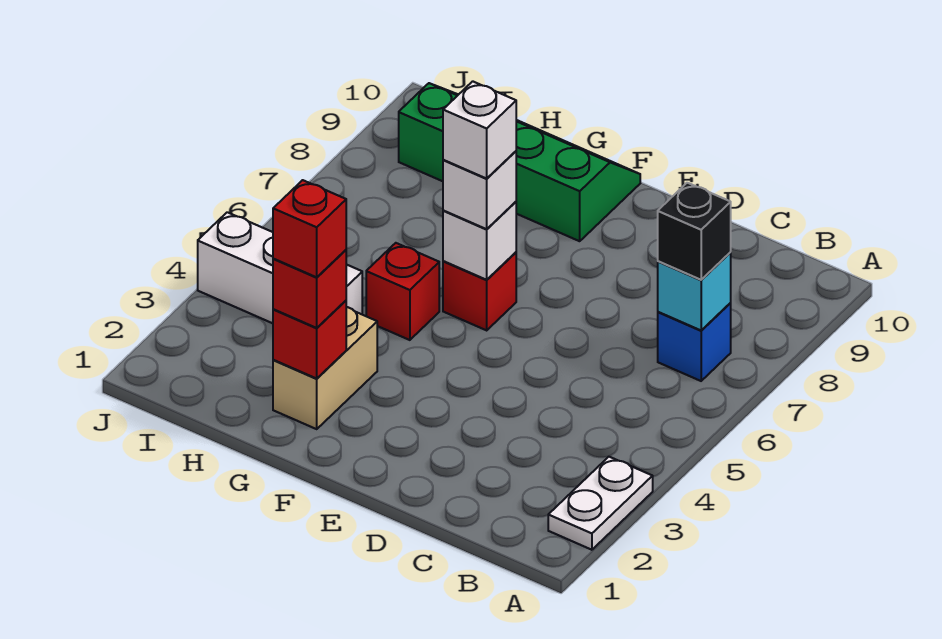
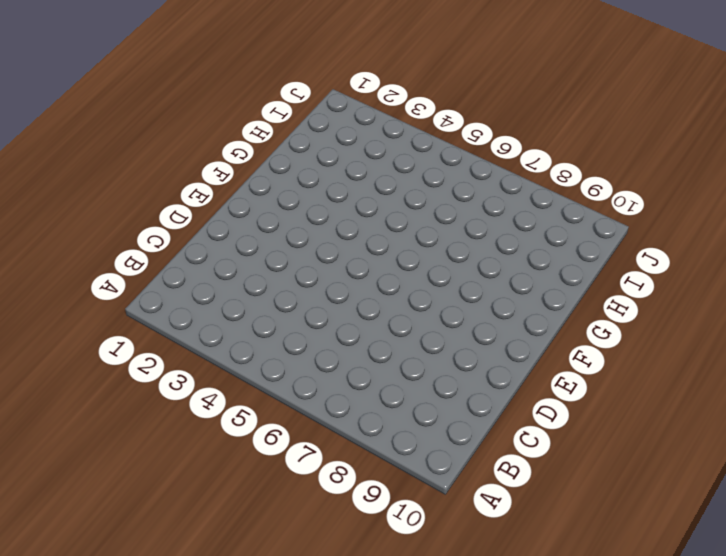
none -> white plate A2:A3 level 1
none -> blue brick B7 level 1
none -> red brick F6 level 1

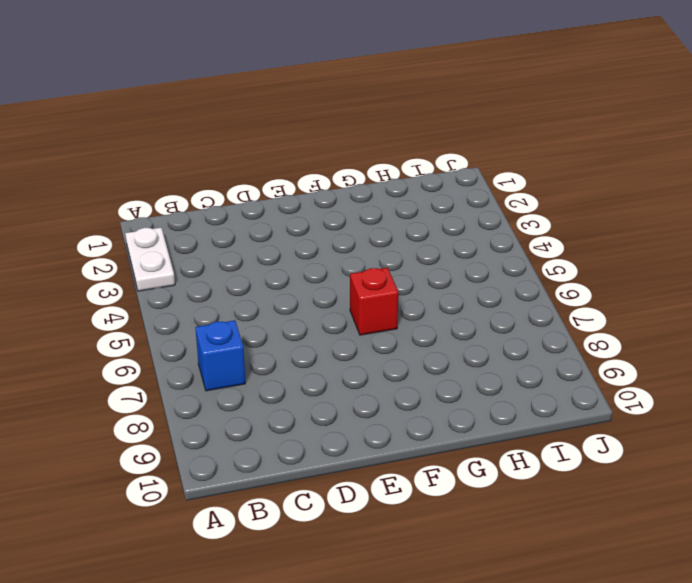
none -> green slope F9:I10 level 1 top 9
none -> tan brick G2:G3 level 1
none -> red brick G5 level 1

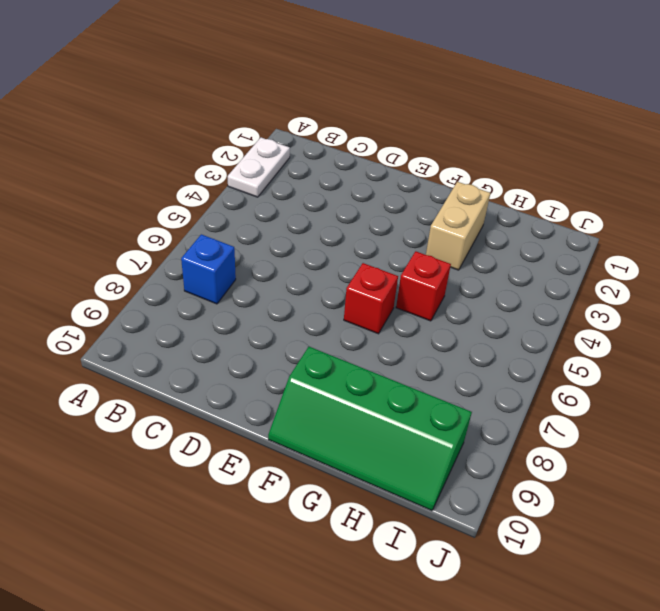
none -> white brick H4:J4 level 1
none -> cyan brick B7 level 2
none -> white brick F6 level 2

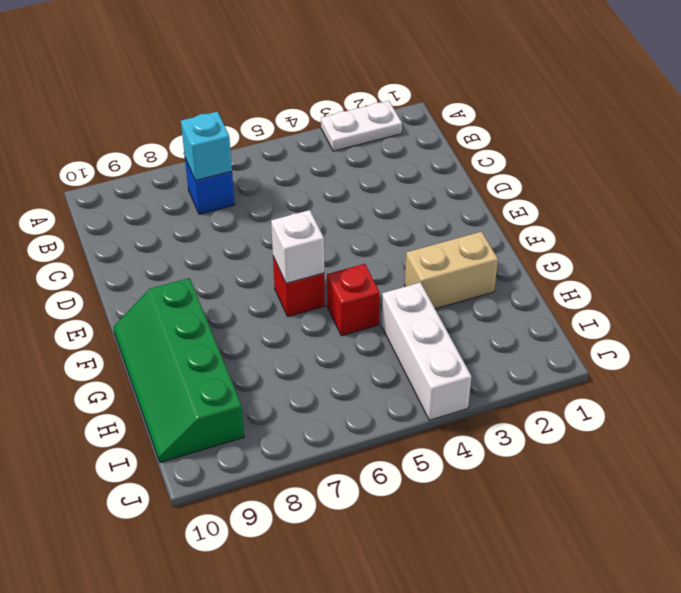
none -> red brick G2 level 2
none -> black brick B7 level 3
none -> white brick F6 level 3

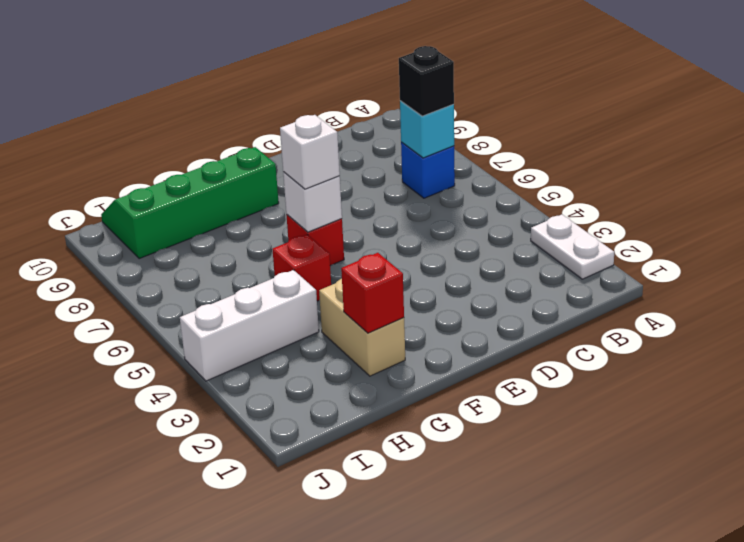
none -> red brick G2 level 3
none -> white brick F6 level 4
none -> red brick G2 level 4

